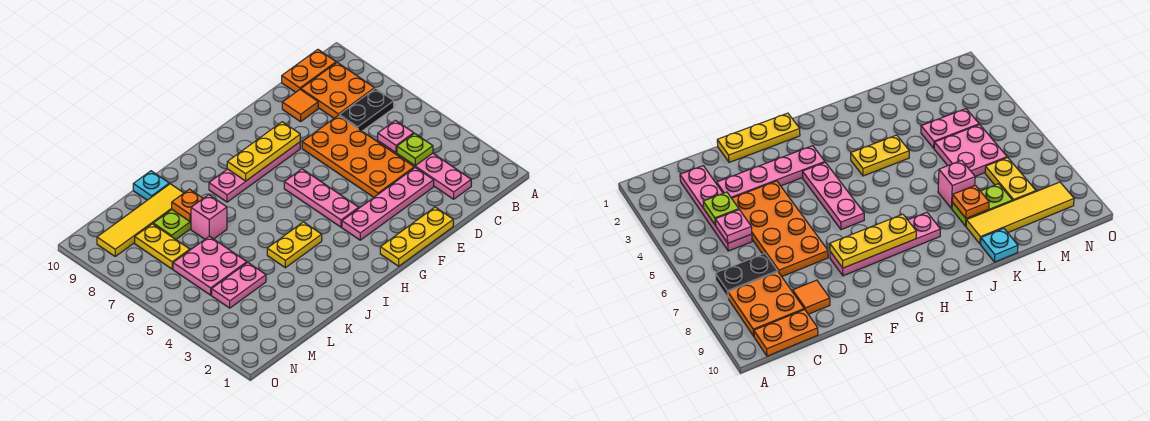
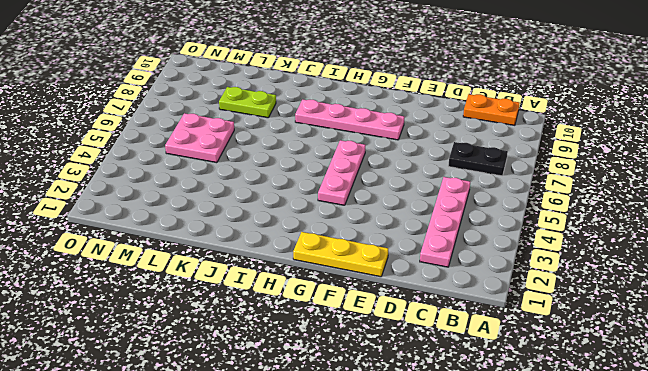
none -> orange plate B8:C9 level 1
none -> pink plate D3:G3 level 1
none -> orange plate D4:E7 level 1

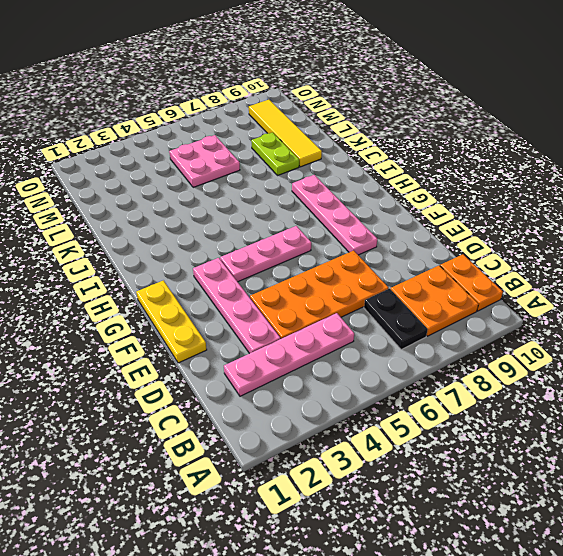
none -> orange tile D9 level 1
none -> yellow plate I4:J4 level 1
none -> pink brick K7 level 1

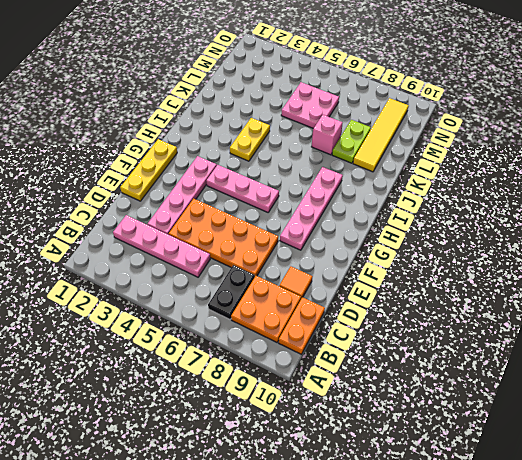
none -> cyan plate K10 level 1
none -> pink plate L4:M4 level 1
none -> yellow plate M7:M8 level 1

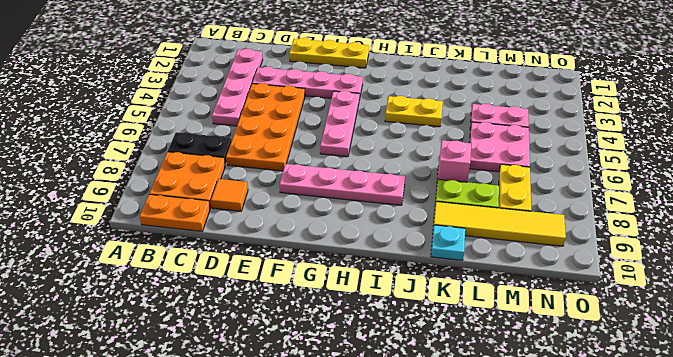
none -> lime plate C4 level 2
none -> pink plate C5 level 2
none -> yellow plate F8:H8 level 2

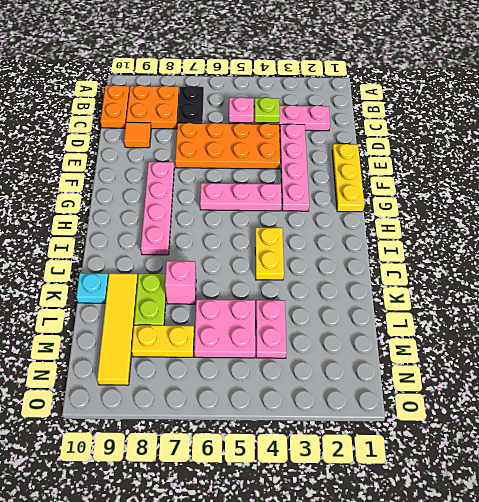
none -> yellow plate F8:H8 level 2
none -> orange plate K8 level 2

